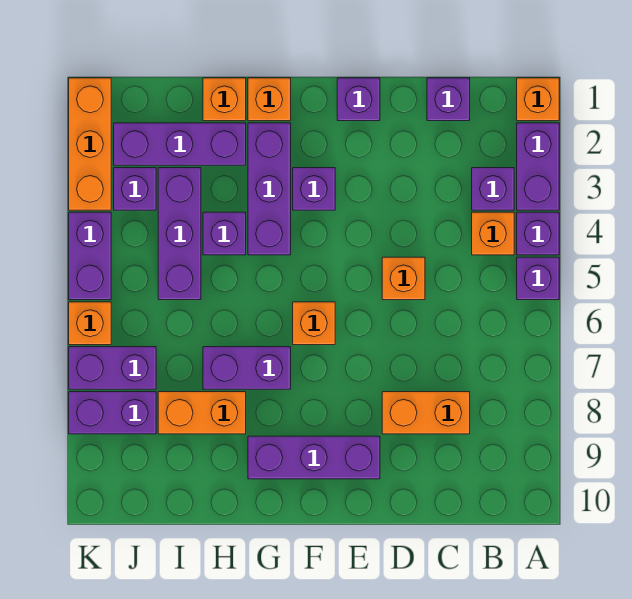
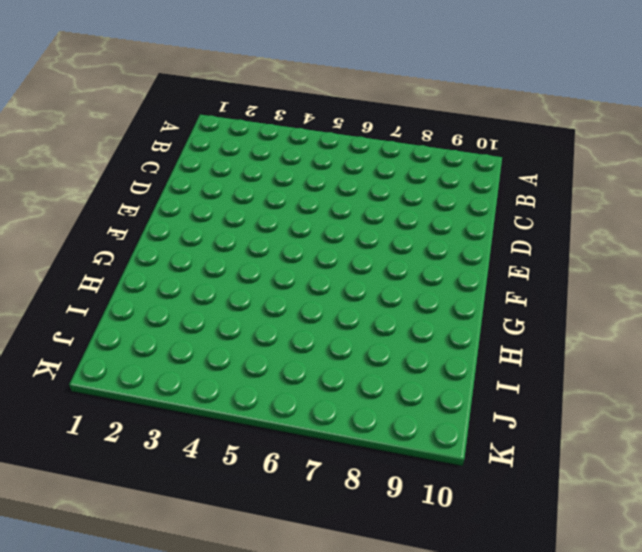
none -> orange brick A1 level 1
none -> purple brick A2:A3 level 1
none -> purple brick A4 level 1

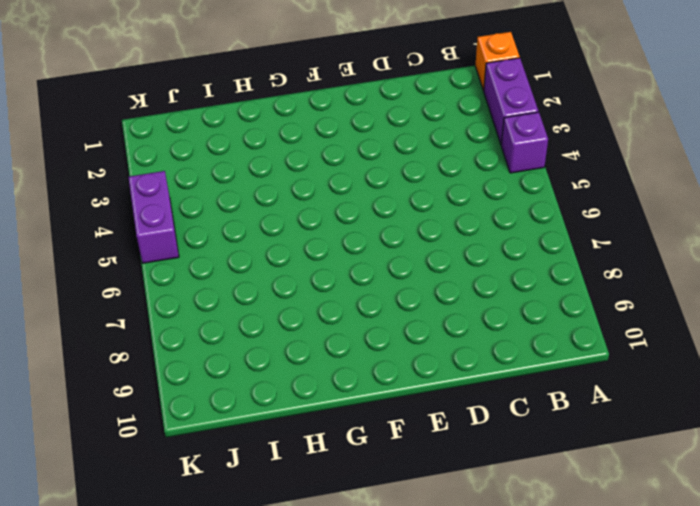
none -> purple brick A5 level 1
none -> purple brick B3 level 1
none -> orange brick B4 level 1

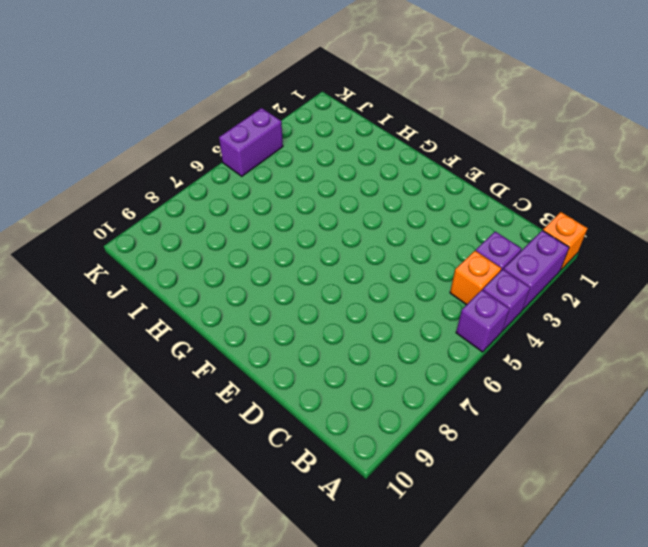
none -> purple brick C1 level 1
none -> orange brick C8:D8 level 1
none -> orange brick D5 level 1

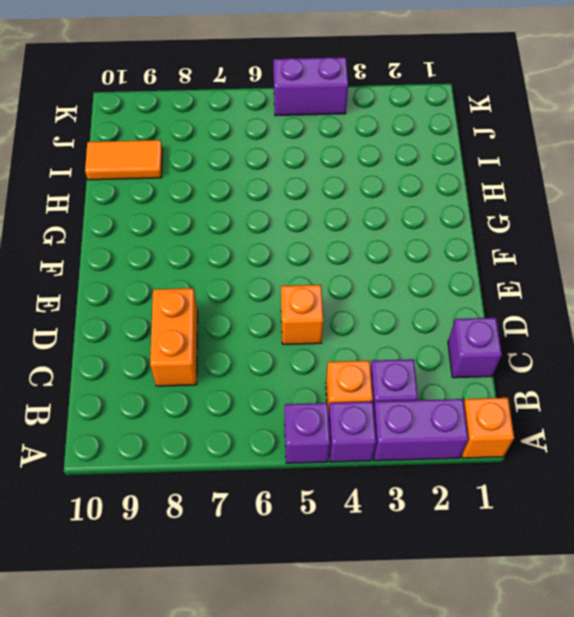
orange tile I9:I10 level 1 -> none
none -> purple brick E1 level 1
none -> purple brick E9:G9 level 1
none -> purple brick F3 level 1

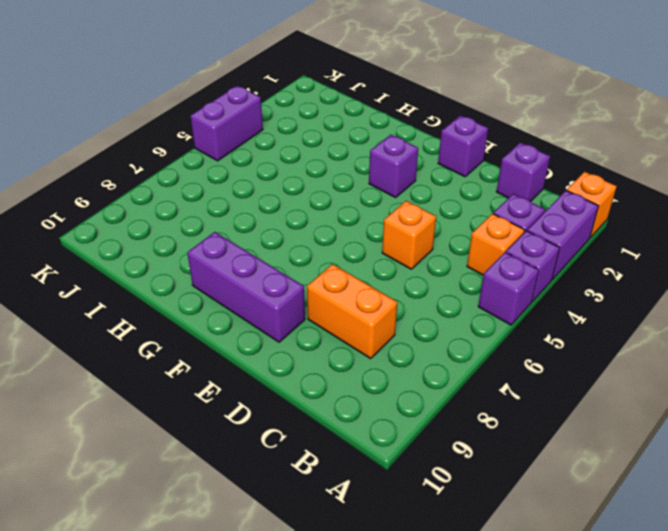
none -> orange brick F6 level 1
none -> orange brick G1 level 1
none -> purple brick G2:G4 level 1

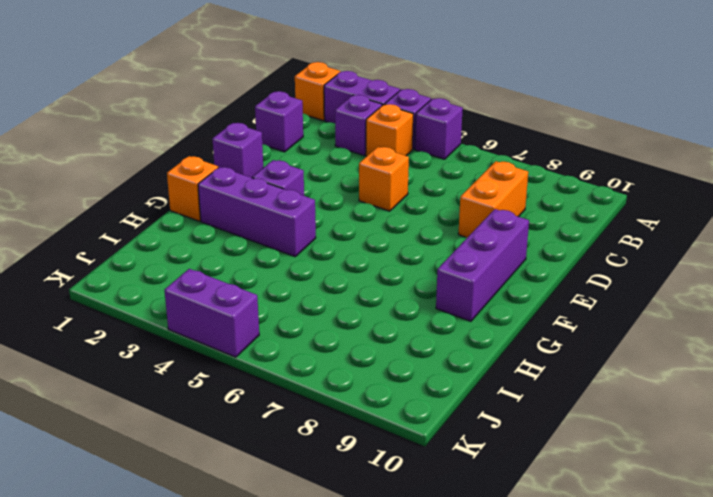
none -> orange brick F6 level 1
none -> purple brick G7:H7 level 1
none -> orange brick H1 level 1

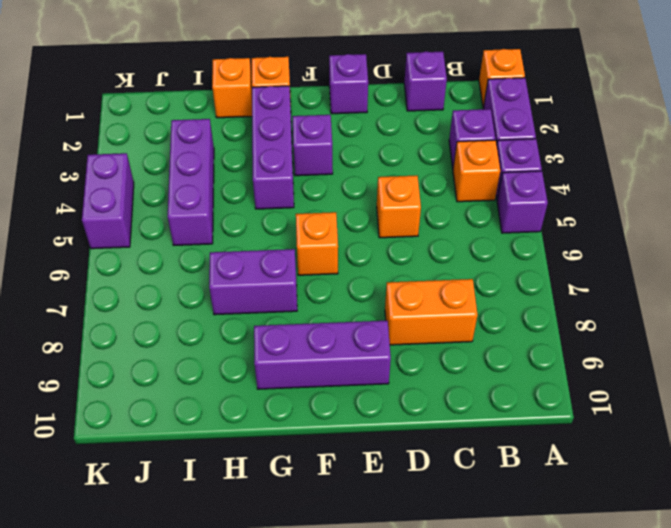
none -> purple brick H2:J2 level 1
none -> purple brick H4 level 1
none -> orange brick H8:I8 level 1

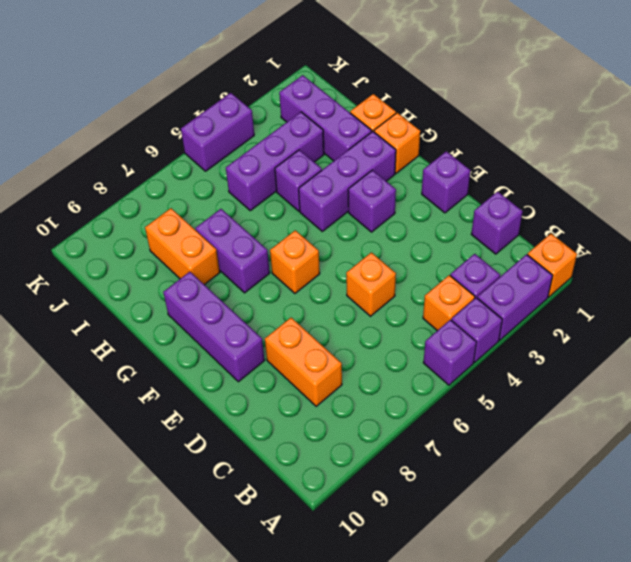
none -> purple brick J3 level 1
none -> purple brick J7:K7 level 1
none -> purple brick J8:K8 level 1

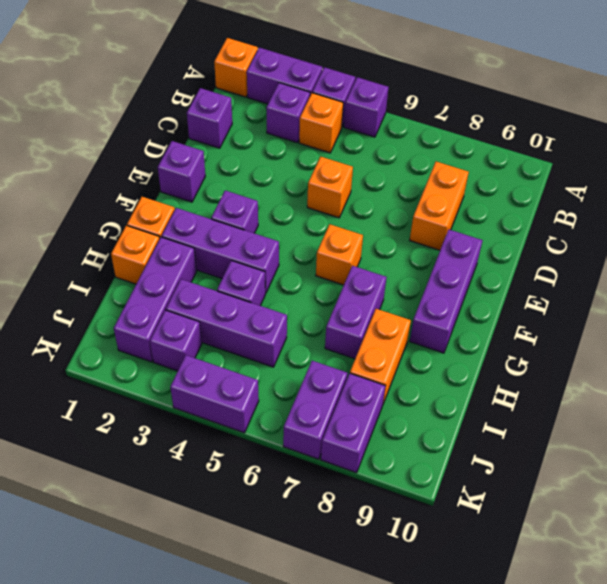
none -> orange brick K1:K3 level 1
none -> orange brick K6 level 1

